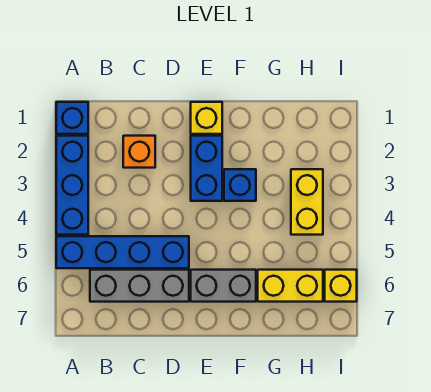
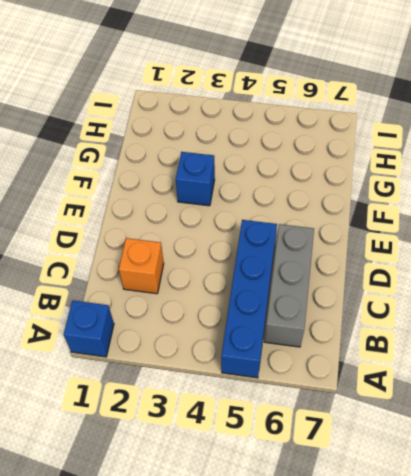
none -> blue brick A2:A4 level 1
none -> yellow brick E1 level 1
none -> blue brick E2:E3 level 1

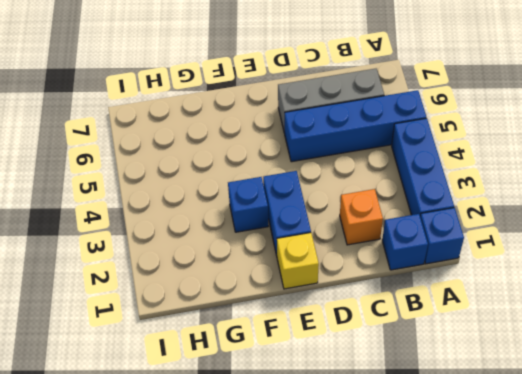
blue brick B1 level 1 -> none
none -> grey brick E6:F6 level 1
none -> yellow brick G6:H6 level 1
none -> yellow brick H3:H4 level 1

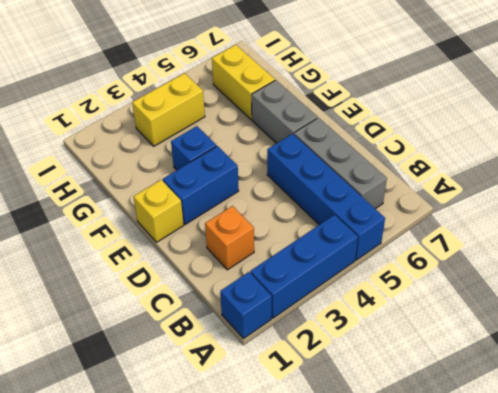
none -> yellow brick I6 level 1

